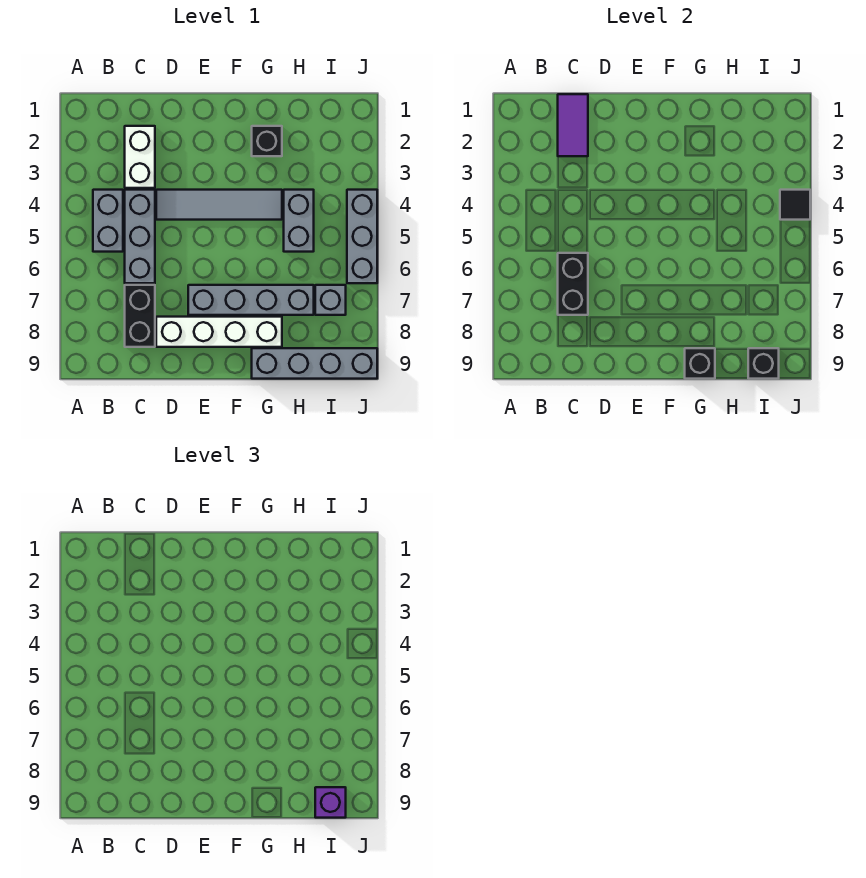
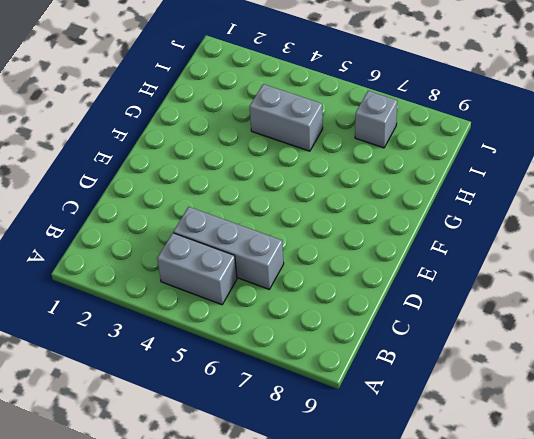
none -> white brick C2:C3 level 1
none -> black brick C7:C8 level 1
none -> grey tile D4:G4 level 1

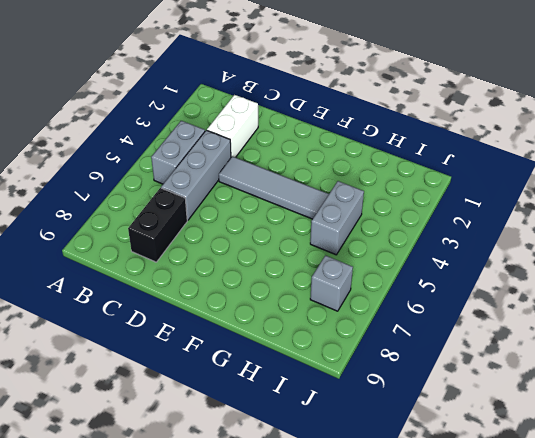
none -> white brick D8:G8 level 1
none -> grey brick E7:H7 level 1
none -> black brick G2 level 1

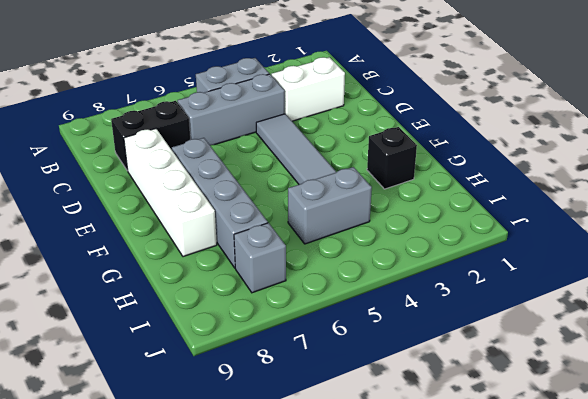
none -> grey brick G9:J9 level 1
none -> grey brick J4:J6 level 1
none -> purple tile C1:C2 level 2

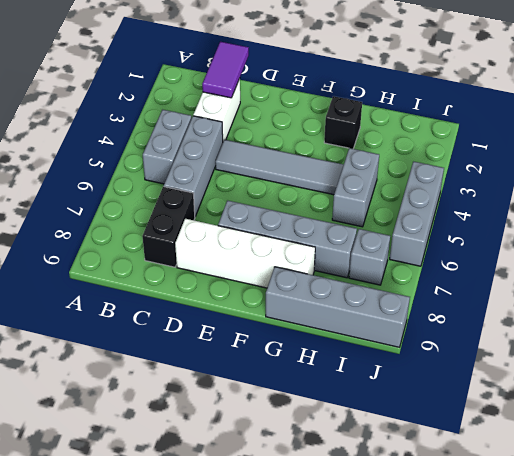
none -> black brick C6:C7 level 2
none -> black brick G9 level 2
none -> black brick I9 level 2

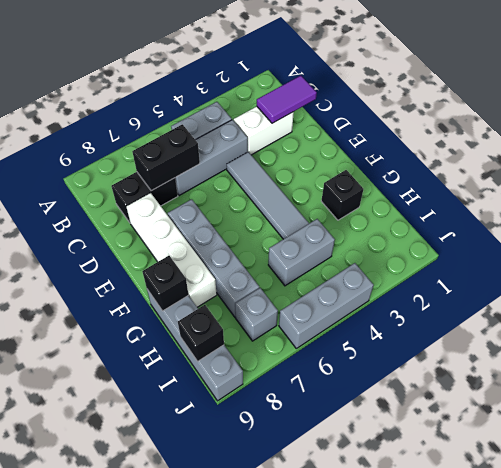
none -> black tile J4 level 2
none -> purple brick I9 level 3

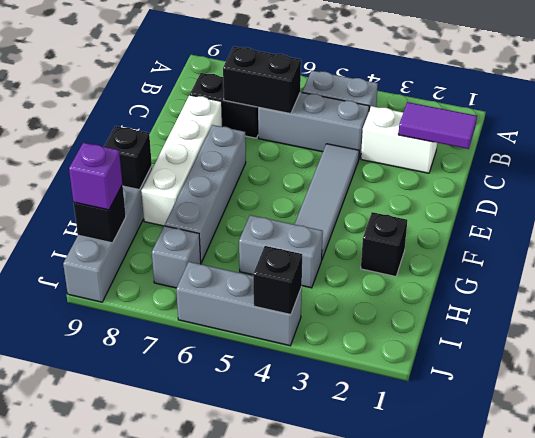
black brick J4 level 2 -> black tile J4 level 2

